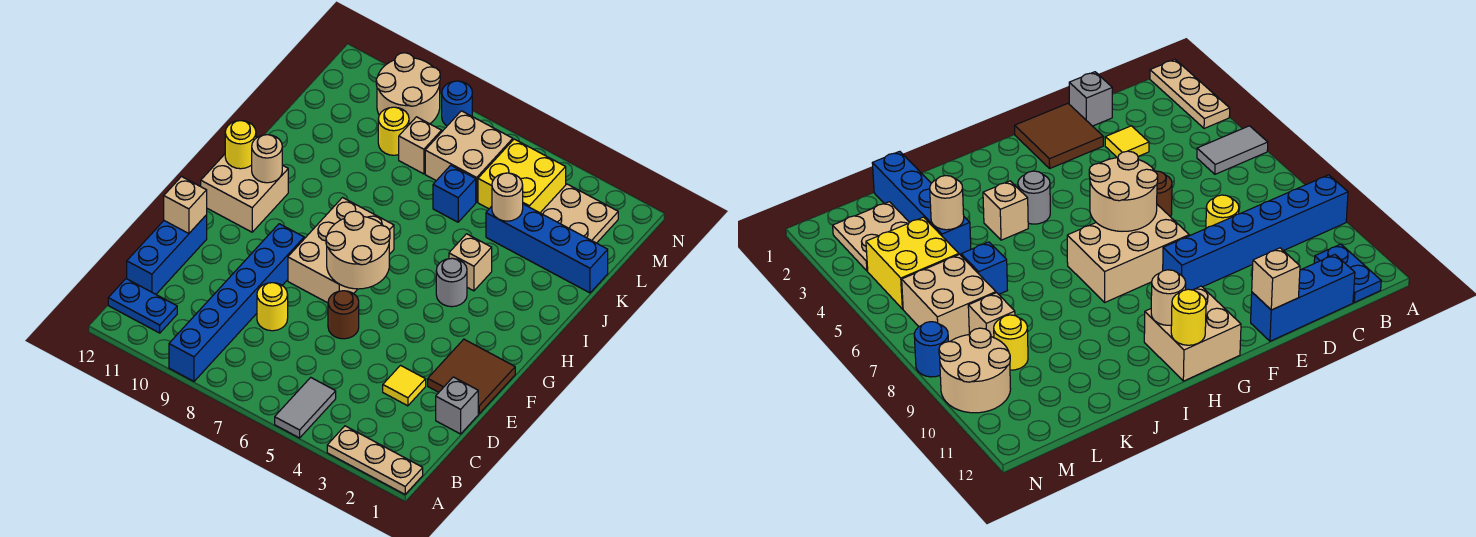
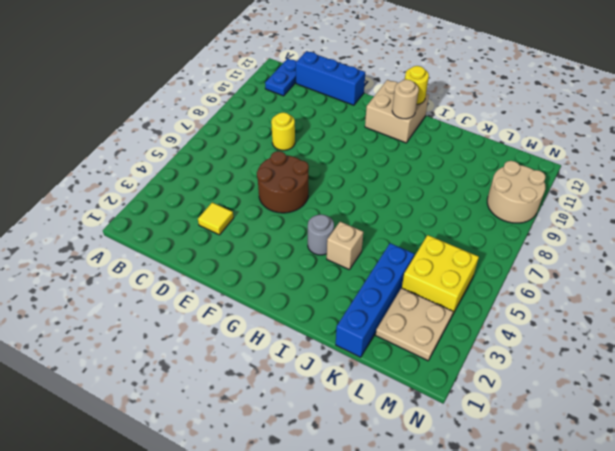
brown round brick E5:F6 level 1 -> brown round brick E6 level 1
none -> tan plate A1:A3 level 1
none -> grey tile A5:B5 level 1
none -> blue brick A9:F9 level 1

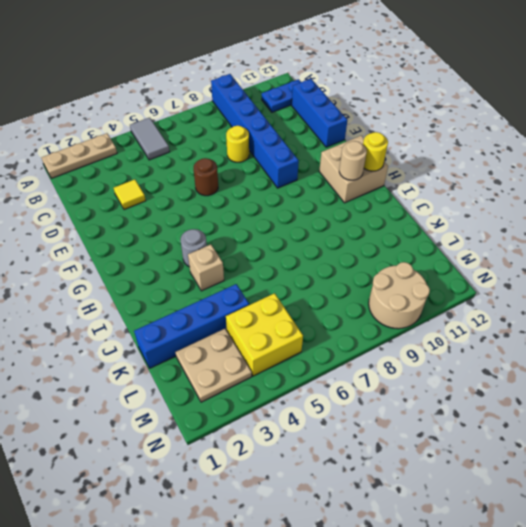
none -> grey brick D1 level 1
none -> brown tile E1:F2 level 1
none -> tan brick F7:H8 level 1

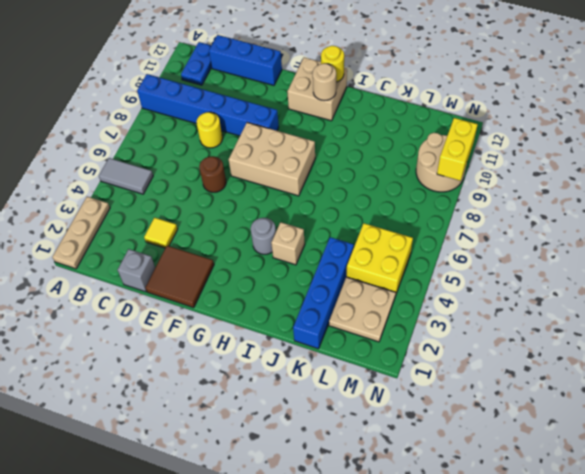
yellow brick N9:N10 level 2 -> none
none -> blue brick K6 level 1
none -> tan brick L6:M7 level 1
none -> tan brick L8 level 1

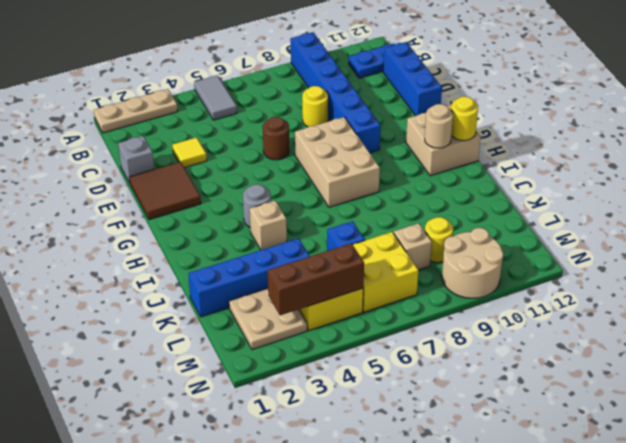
yellow brick L6:M7 level 1 -> tan brick L6:M7 level 1
brown brick M3:M5 level 2 -> none
none -> blue round brick N8 level 1
none -> tan brick E12 level 2
none -> tan round brick F6:G7 level 2

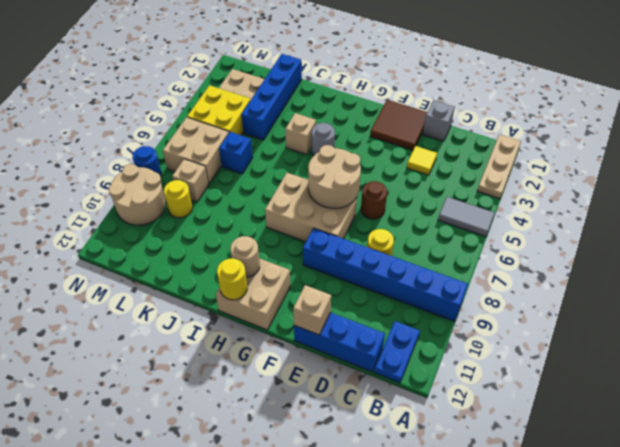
none -> tan round brick K4 level 2

